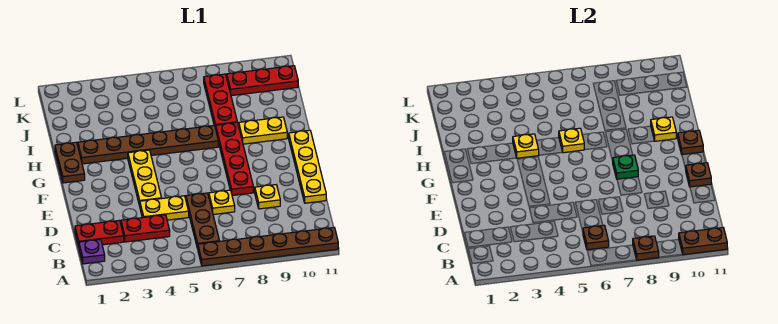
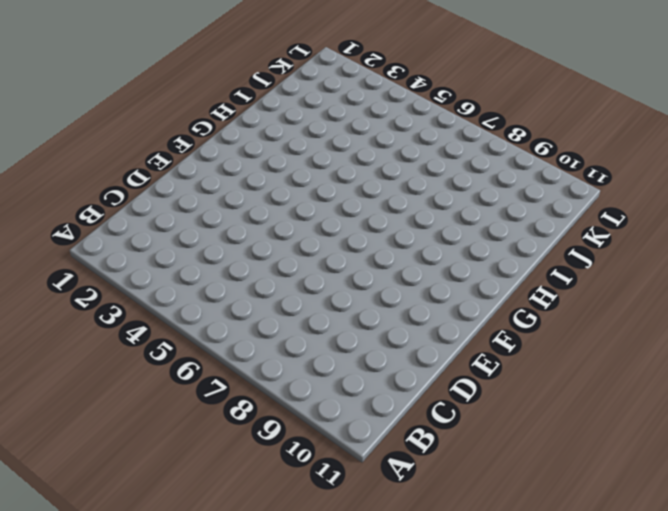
none -> brown plate A6:A11 level 1
none -> purple plate B1 level 1
none -> brown plate B6:D6 level 1

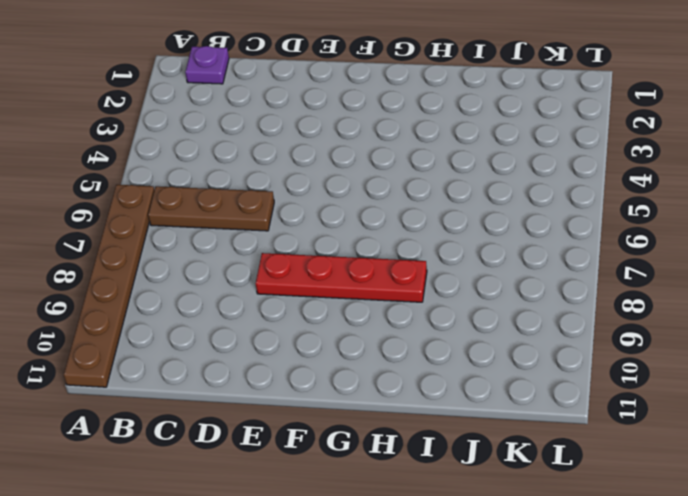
none -> red plate C1:C2 level 1
none -> red plate C3:C4 level 1
none -> yellow plate D4:D5 level 1

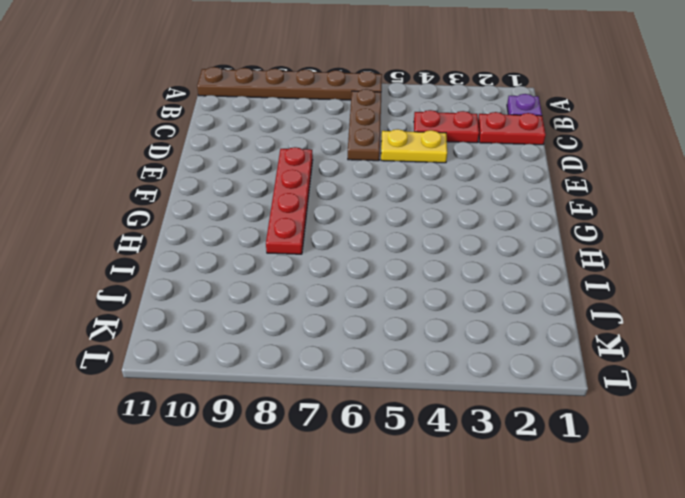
none -> yellow plate D7 level 1
none -> yellow plate D9 level 1
none -> yellow plate D11:G11 level 1

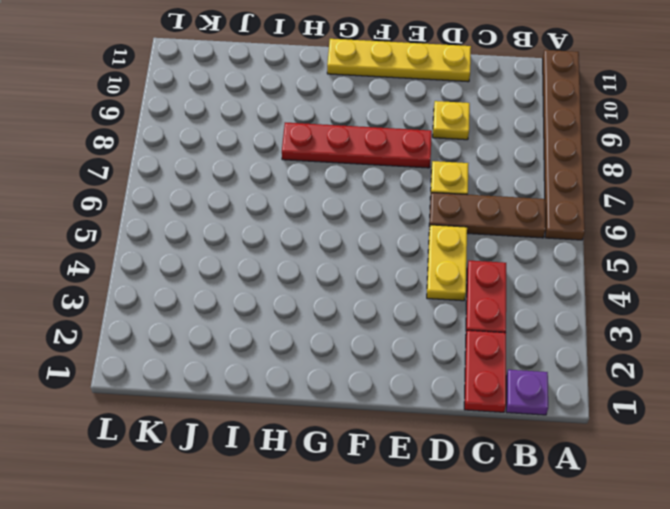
none -> yellow plate E4:G4 level 1
none -> brown plate G1:H1 level 1
none -> brown plate H2:H7 level 1

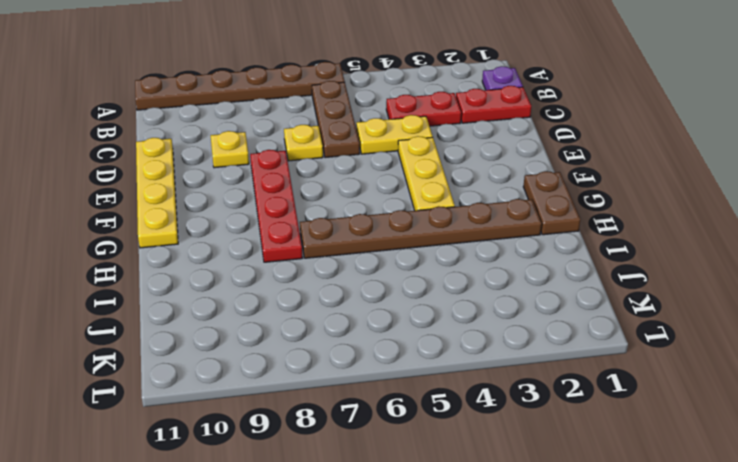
none -> yellow plate H9:H10 level 1
none -> red plate I8:K8 level 1
none -> red plate K9:K11 level 1

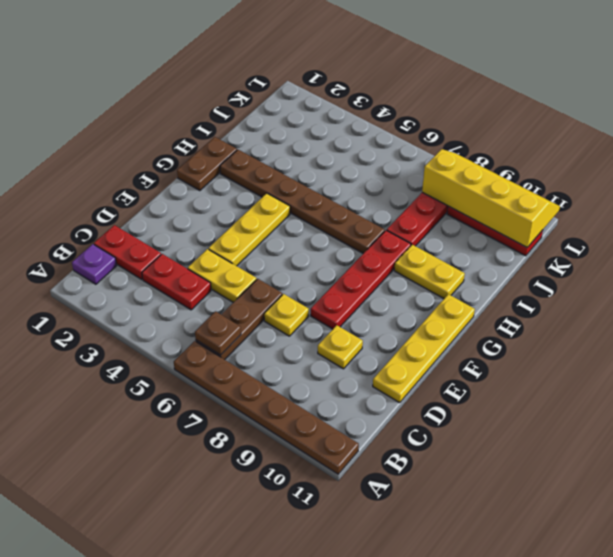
yellow slope K8:L11 level 2 top K -> none
none -> brown plate A8 level 2
none -> brown plate A10:A11 level 2
none -> brown plate E11 level 2

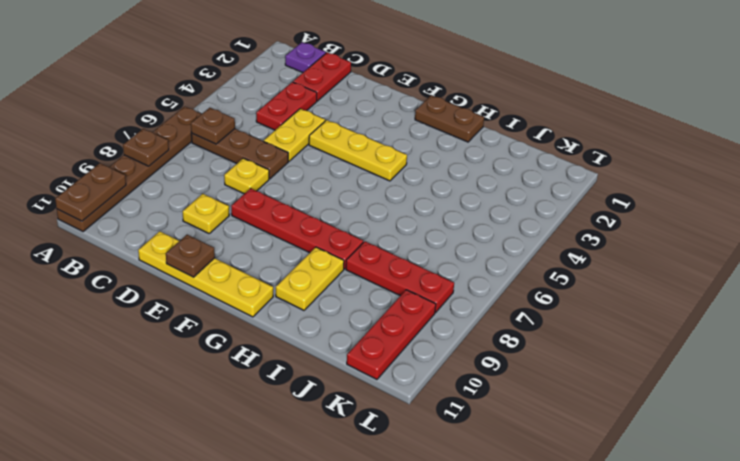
none -> brown plate H2:H7 level 1
none -> green plate F8 level 2
none -> brown plate G11 level 2

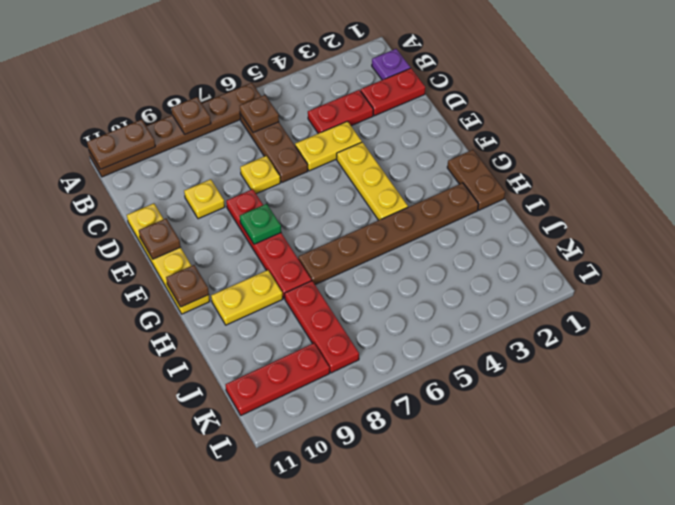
none -> yellow plate H4 level 2
none -> yellow plate H6 level 2
none -> yellow plate H10 level 2

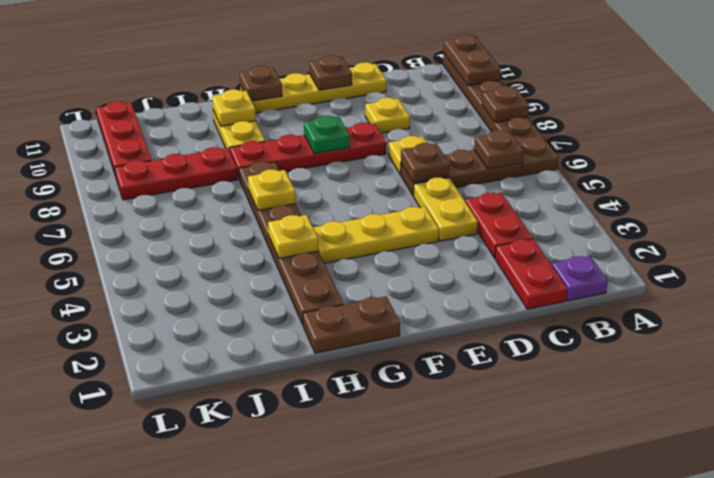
brown plate D6 level 2 -> none

